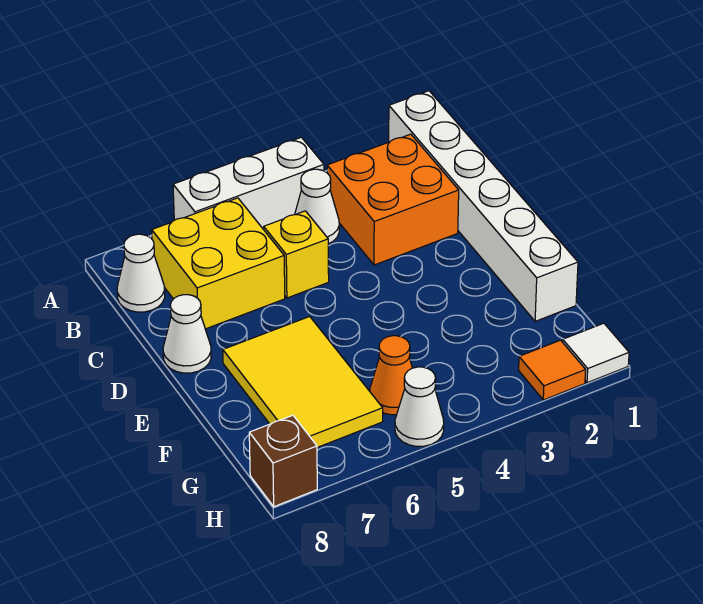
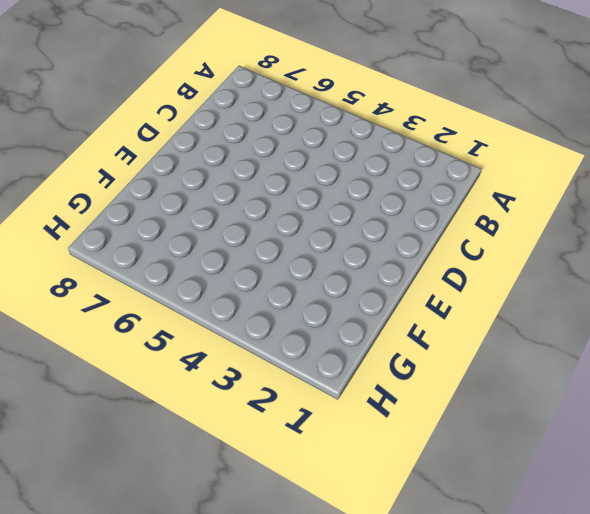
none -> white brick A1:F1 level 1
none -> white brick A4:A6 level 1
none -> orange brick B2:C3 level 1

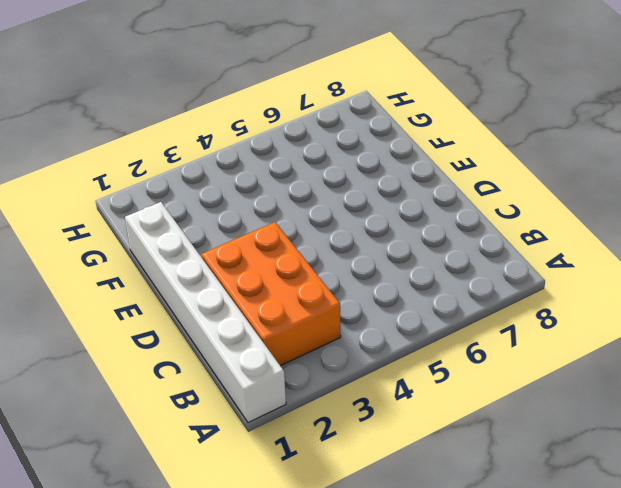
orange brick B2:D3 level 1 -> orange brick B2:C3 level 1
none -> white brick A4:A6 level 1
none -> white cone B4 level 1
none -> yellow brick B6:C7 level 1

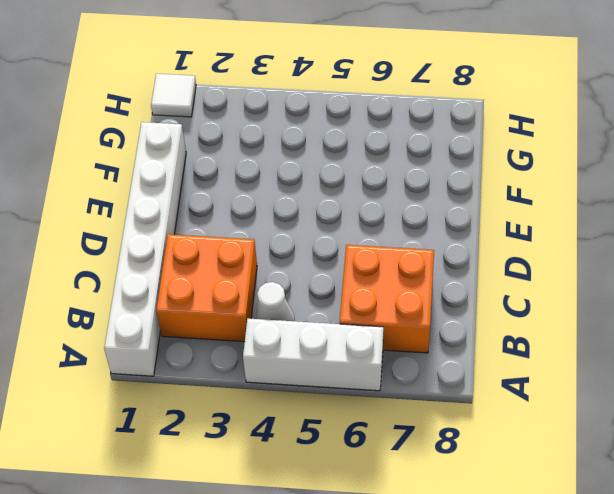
orange brick B6:C7 level 1 -> yellow brick B6:C7 level 1
none -> white cone B8 level 1
none -> yellow brick C5 level 1
none -> white cone D8 level 1

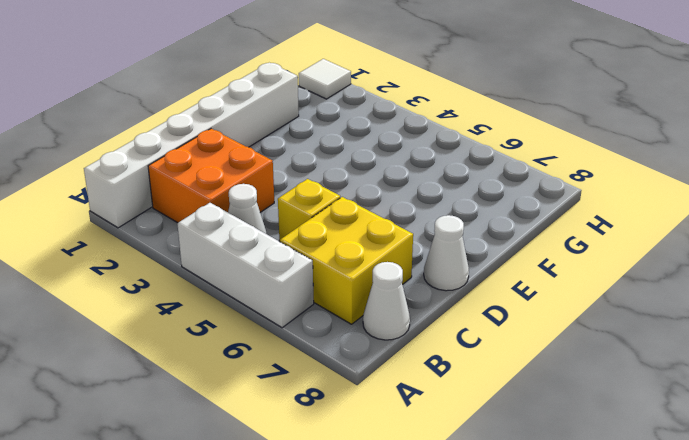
none -> yellow tile E6:G7 level 1
none -> orange cone G5 level 1
none -> orange tile H2 level 1

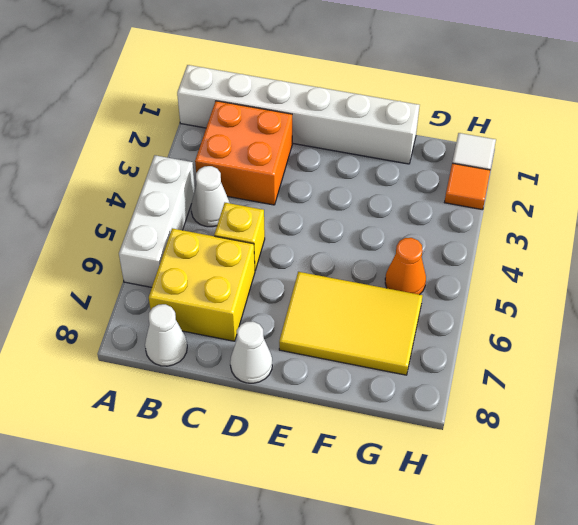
none -> white cone H5 level 1
none -> brown brick H8 level 1

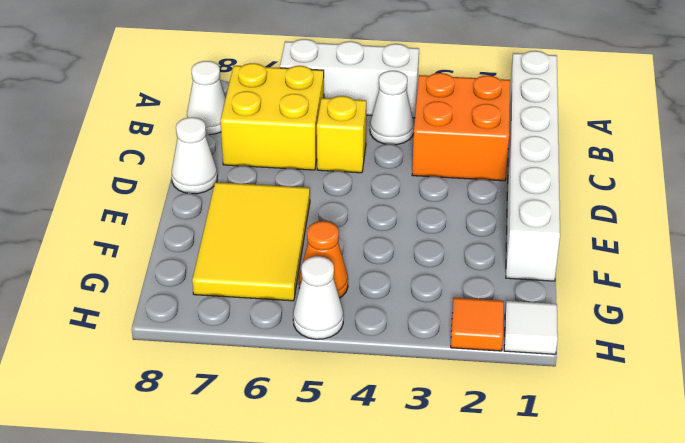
none -> brown brick H8 level 1

